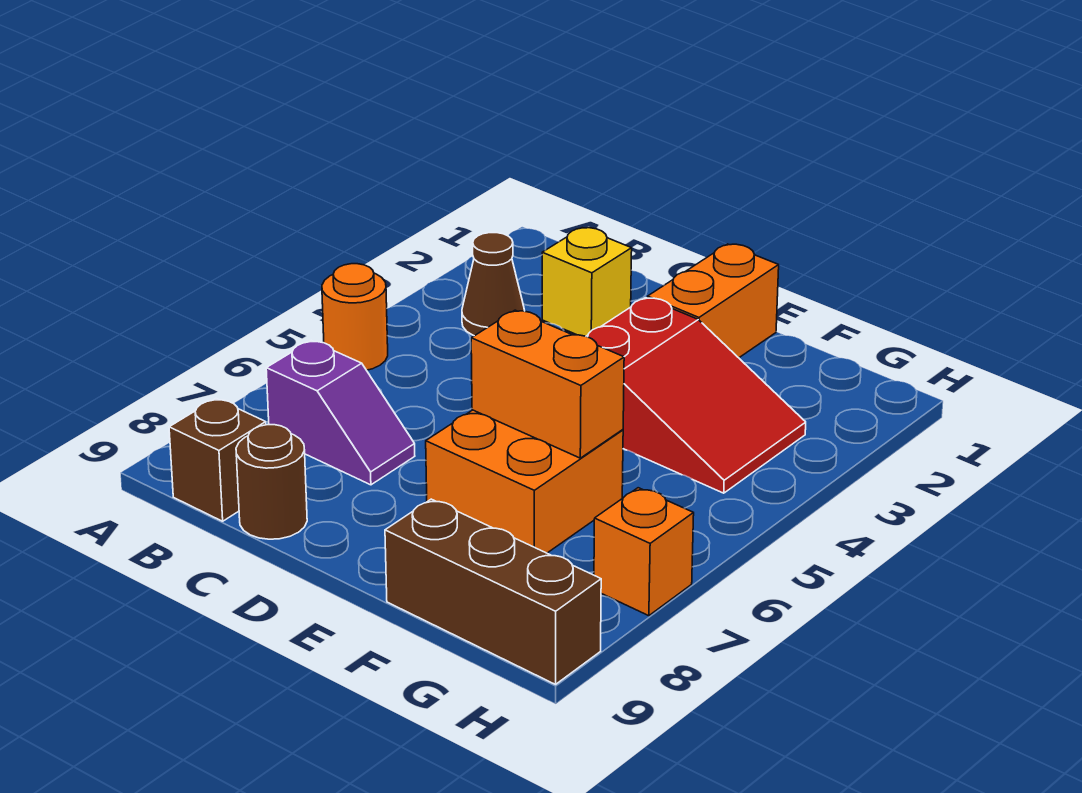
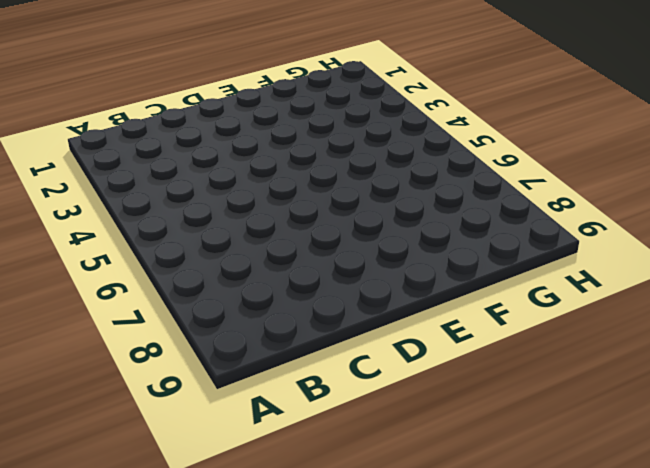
none -> orange round brick A5 level 1
none -> brown cone B3 level 1
none -> purple slope B7:C7 level 1 top B

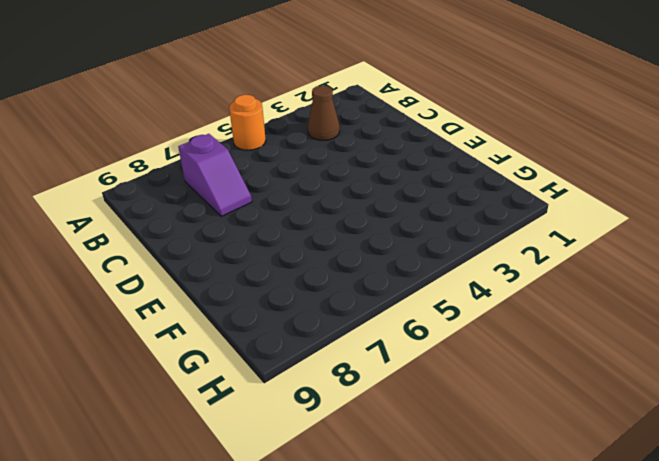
none -> brown brick B9 level 1
none -> yellow brick C2 level 1
none -> brown round brick C9 level 1

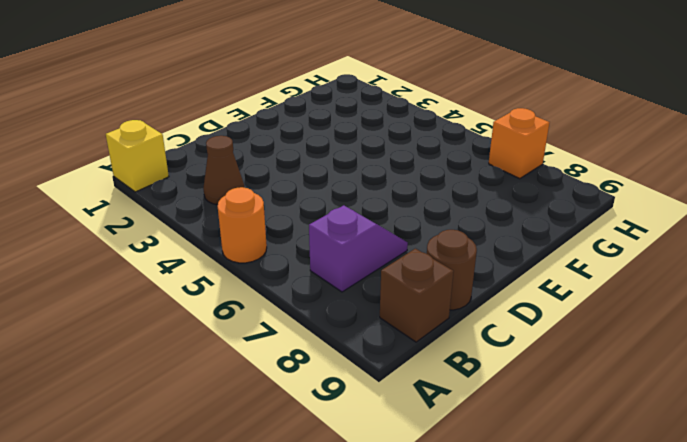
yellow brick A1 level 1 -> yellow brick C2 level 1
none -> orange brick E1:E2 level 1
none -> red slope E3:G4 level 1 top E
none -> orange brick E6:F7 level 1

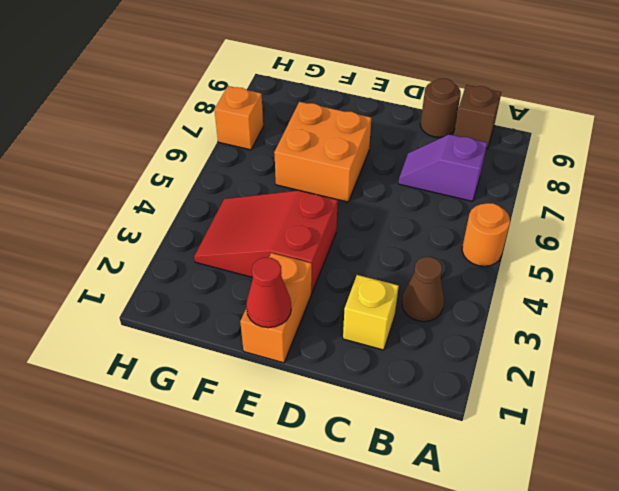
red cone E1 level 2 -> none
none -> brown brick F9:H9 level 1
none -> orange brick E6:F6 level 2

